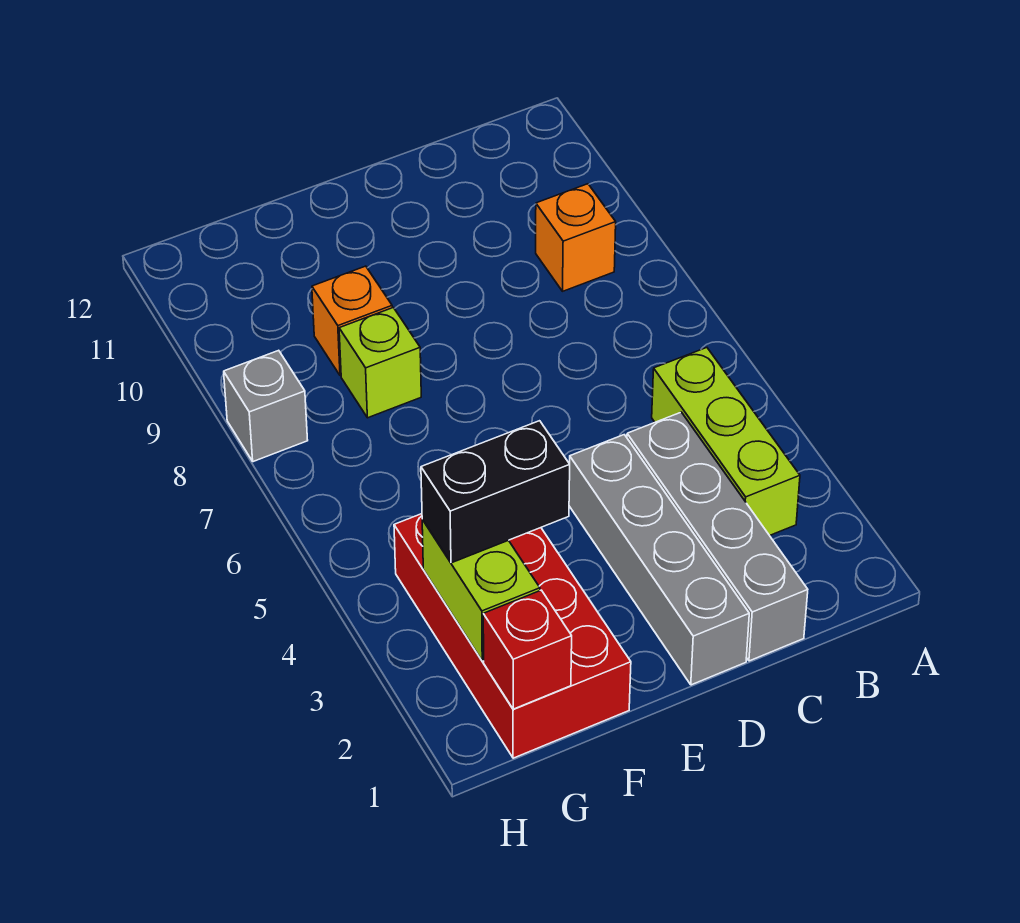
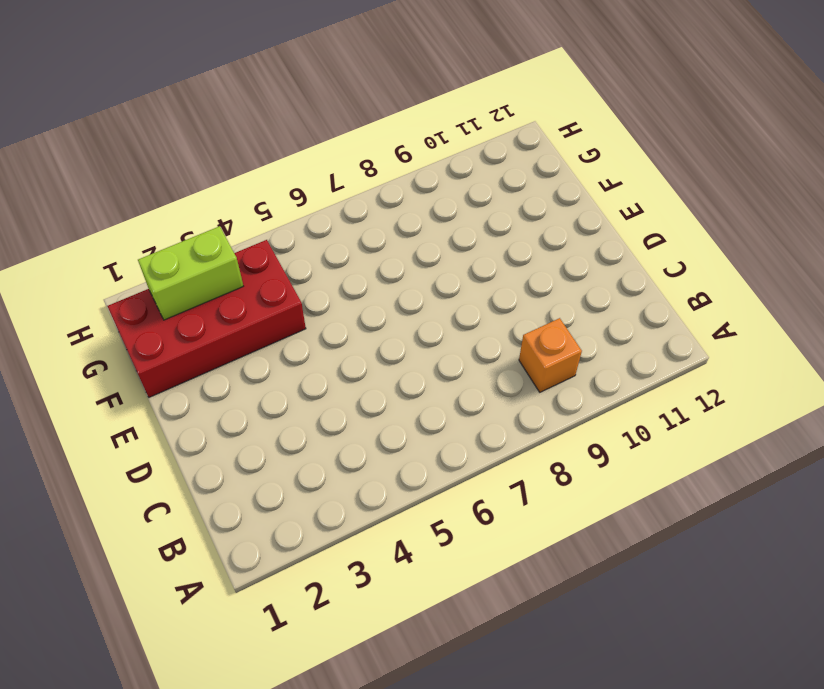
none -> lime brick B3:B5 level 1
none -> grey brick C1:C4 level 1

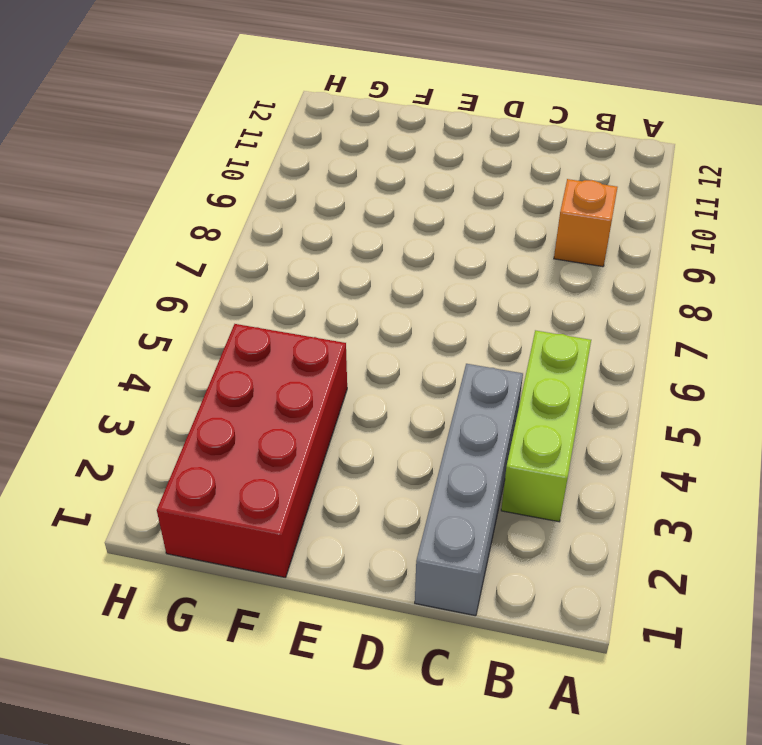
none -> grey brick D1:D4 level 1
none -> lime brick F8 level 1

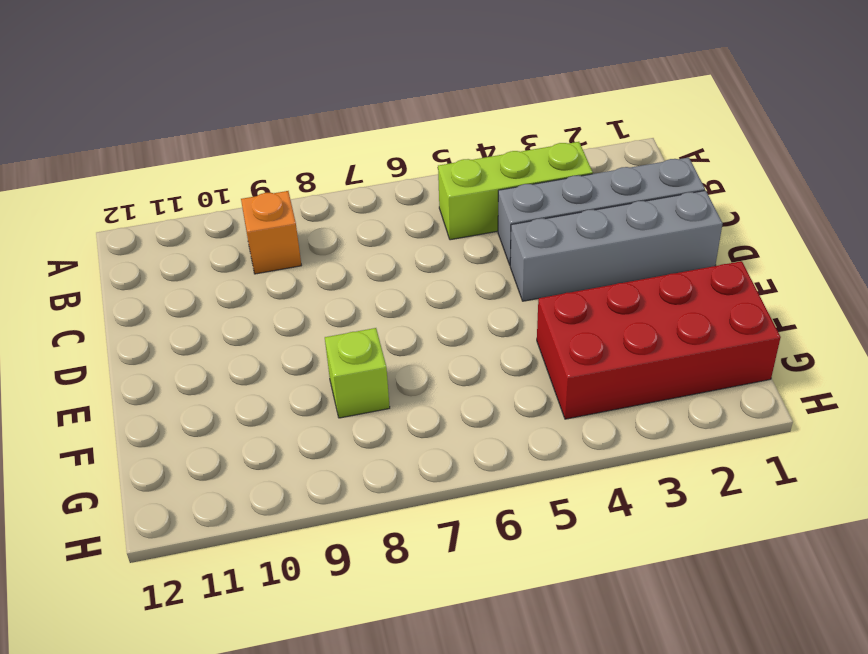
none -> orange brick F9 level 1
none -> grey brick H8 level 1

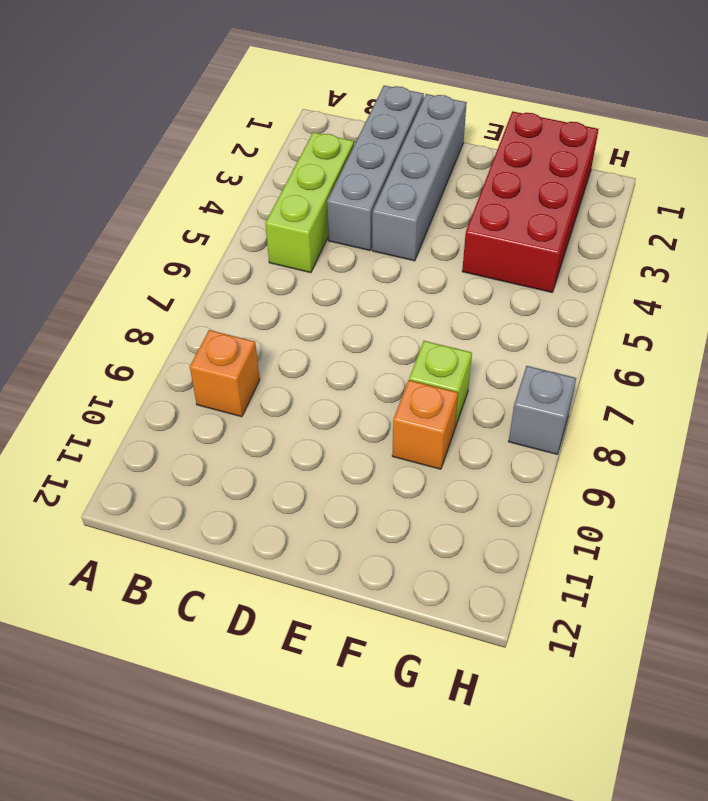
none -> red brick G1 level 2
none -> lime brick G2:G3 level 2

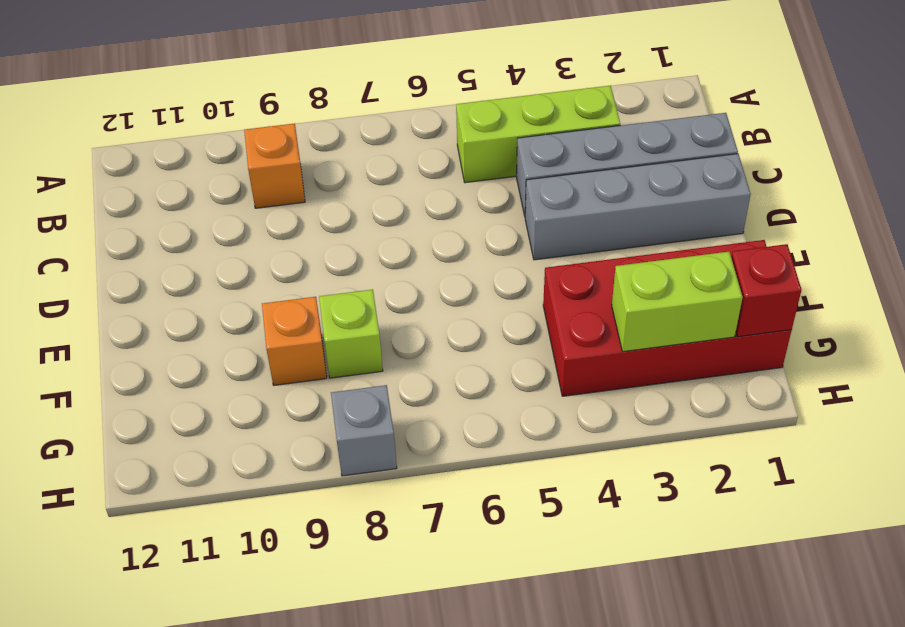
none -> black brick F3:G3 level 3

